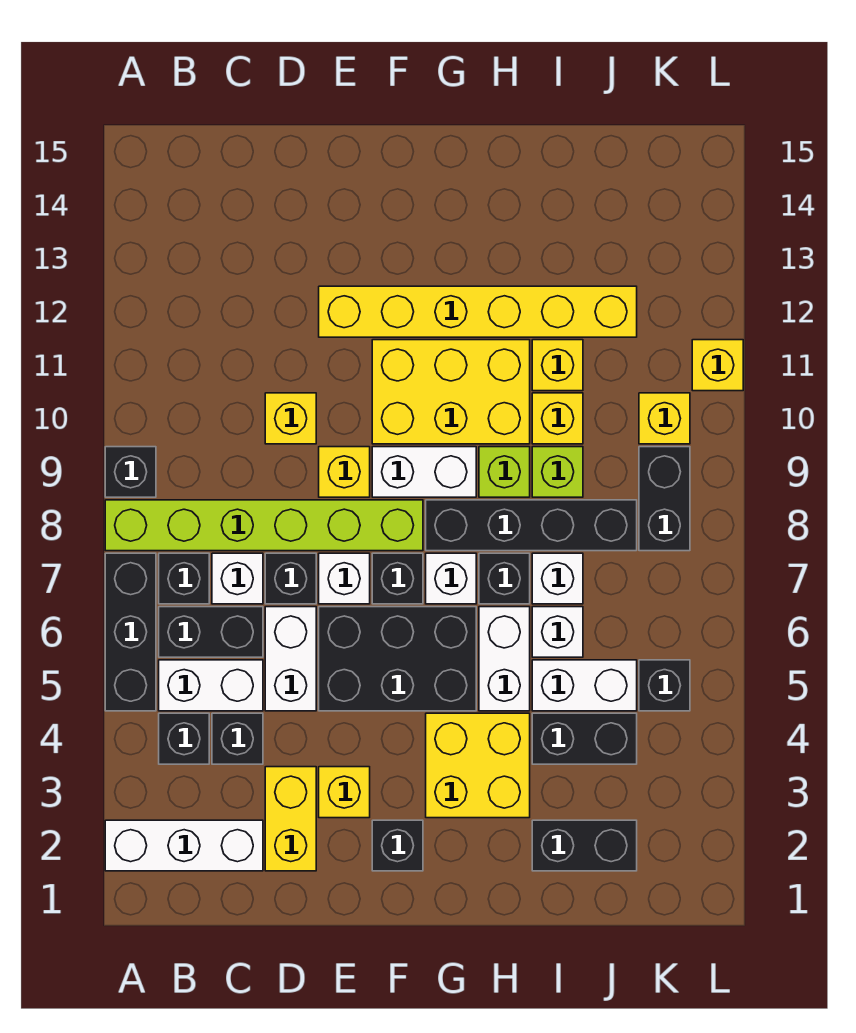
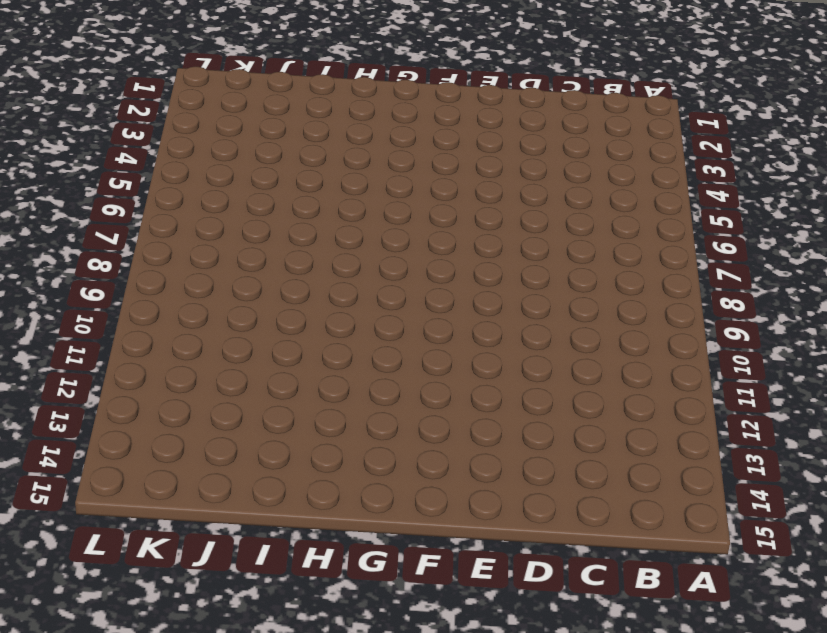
none -> white brick A2:C2 level 1
none -> black brick A5:A7 level 1
none -> lime brick A8:F8 level 1
none -> black brick A9 level 1

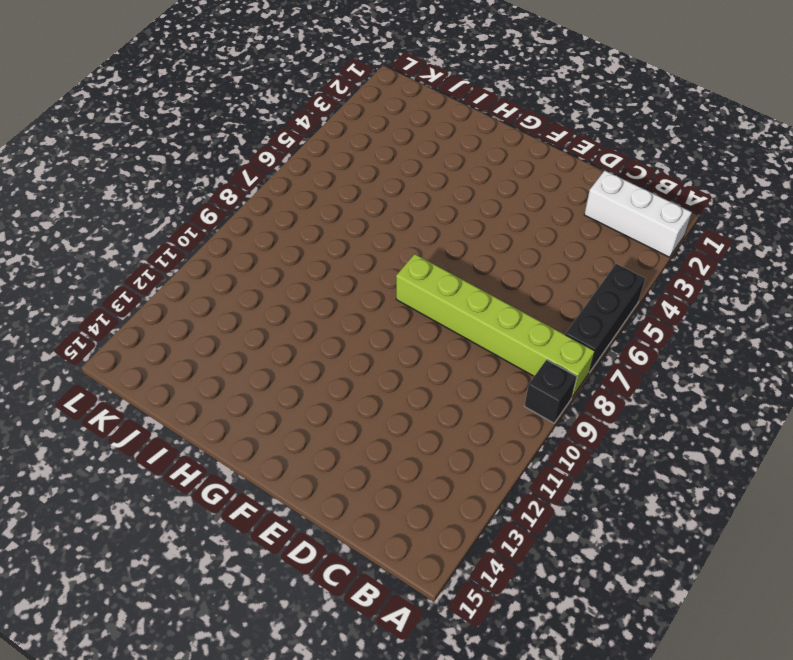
none -> black brick B4 level 1
none -> white brick B5:C5 level 1
none -> black brick B6:C6 level 1
none -> black brick B7 level 1

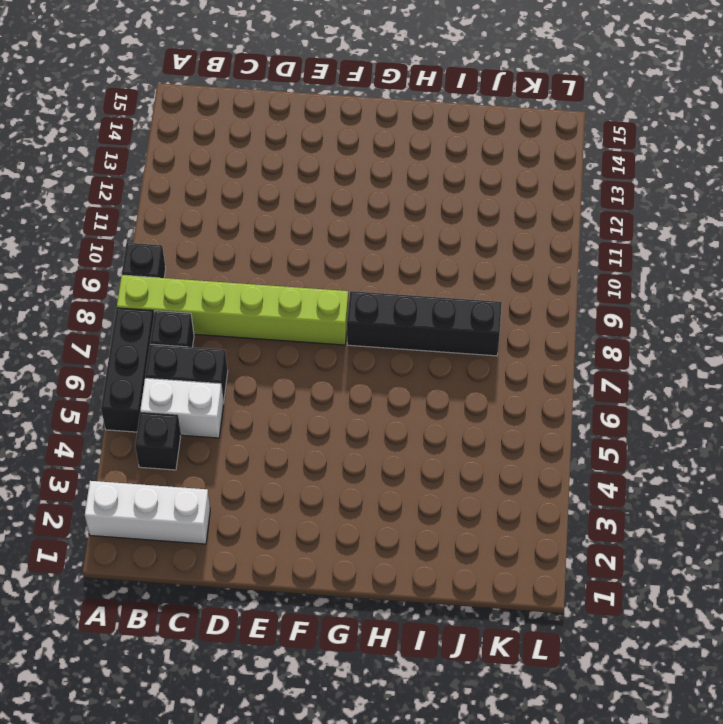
none -> black brick C4 level 1
none -> white brick C7 level 1
none -> yellow brick D2:D3 level 1
none -> white brick D5:D6 level 1

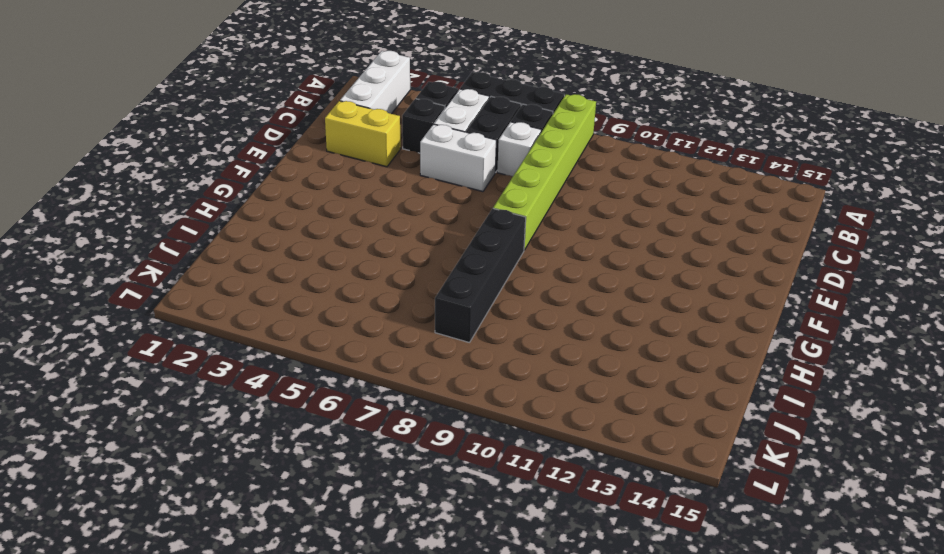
none -> black brick A9 level 1
none -> black brick D7 level 1
none -> yellow brick D10 level 1
none -> yellow brick E3 level 1

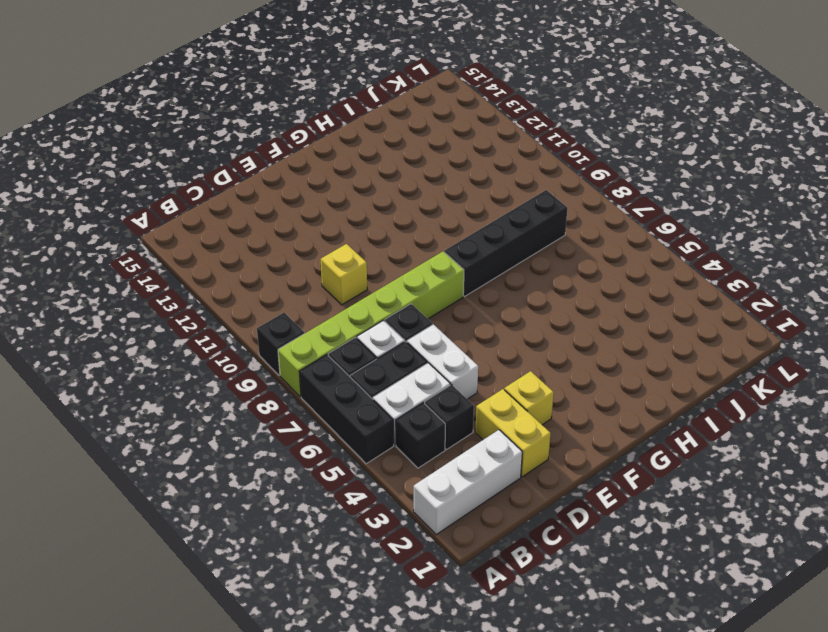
none -> black brick E5:G6 level 1
none -> white brick E7 level 1
none -> yellow brick E9 level 1
none -> yellow brick E12:J12 level 1

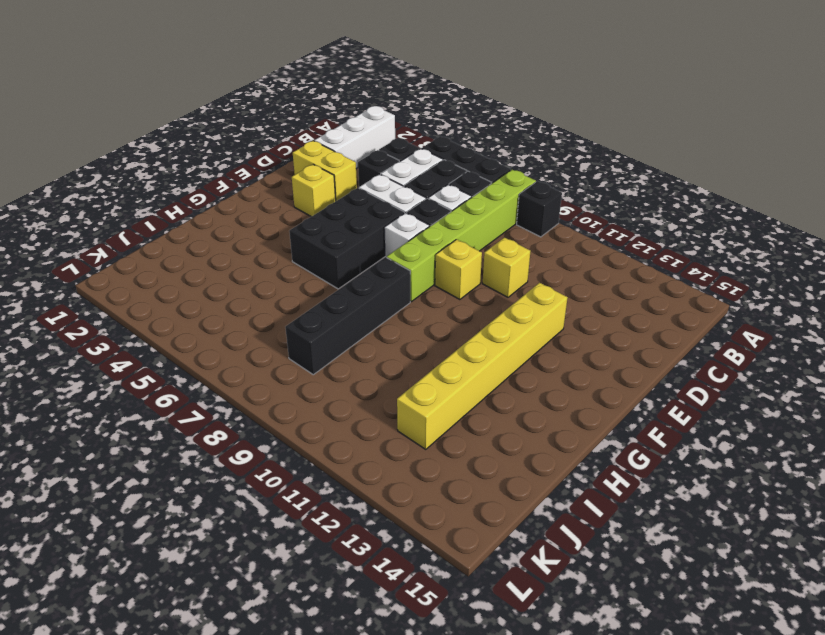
none -> black brick F2 level 1
none -> black brick F7 level 1
none -> white brick F9:G9 level 1
none -> yellow brick F10:H11 level 1

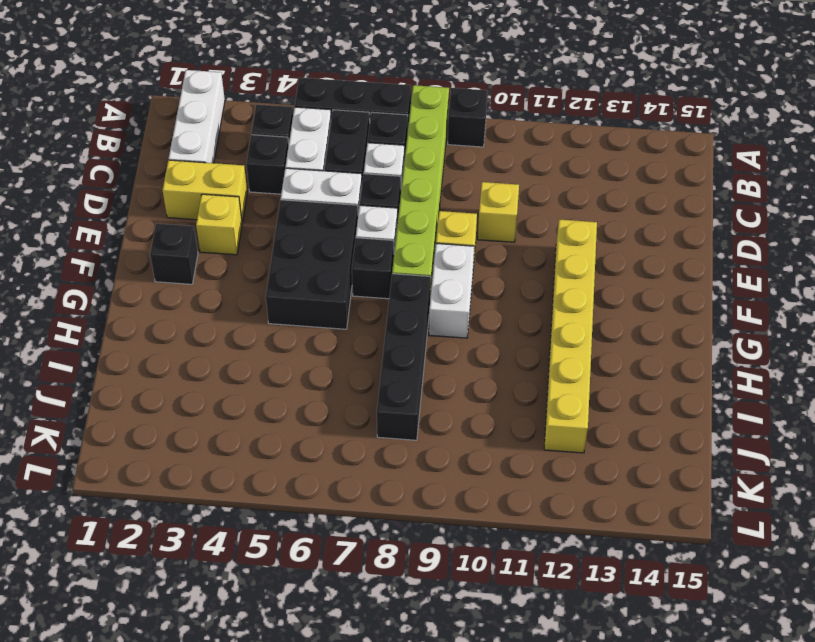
none -> yellow brick F10:H11 level 1
none -> yellow brick G3:H4 level 1
none -> white brick G7 level 1
none -> white brick H5:H6 level 1

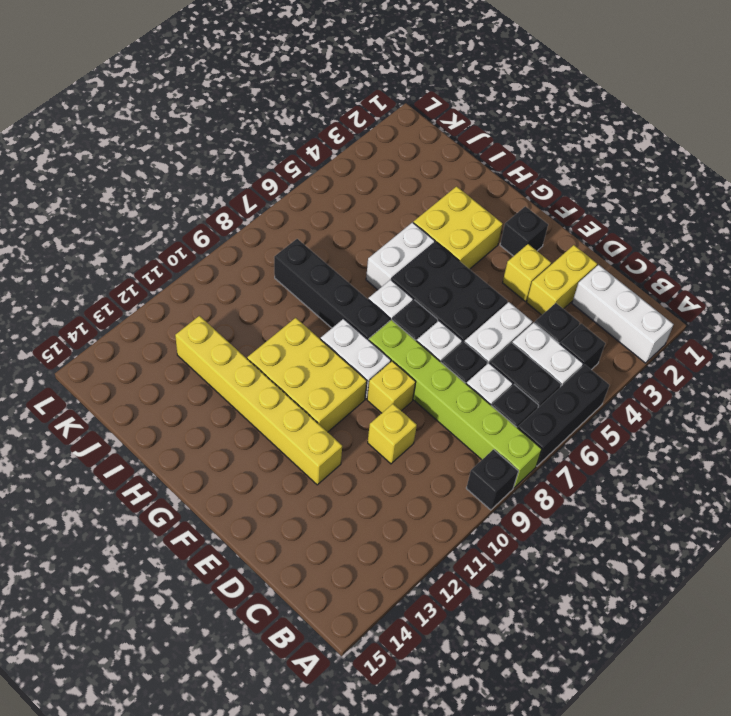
none -> black brick H7 level 1
none -> lime brick H9 level 1
none -> black brick I2:J2 level 1
none -> black brick I4:J4 level 1

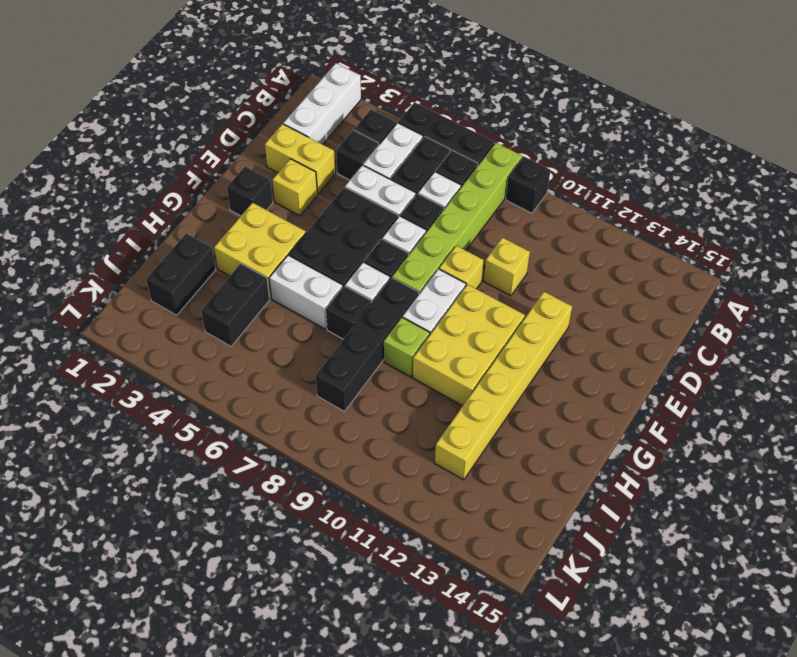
none -> white brick I5:J5 level 1
none -> white brick I6 level 1
none -> white brick I7 level 1
none -> lime brick I9 level 1

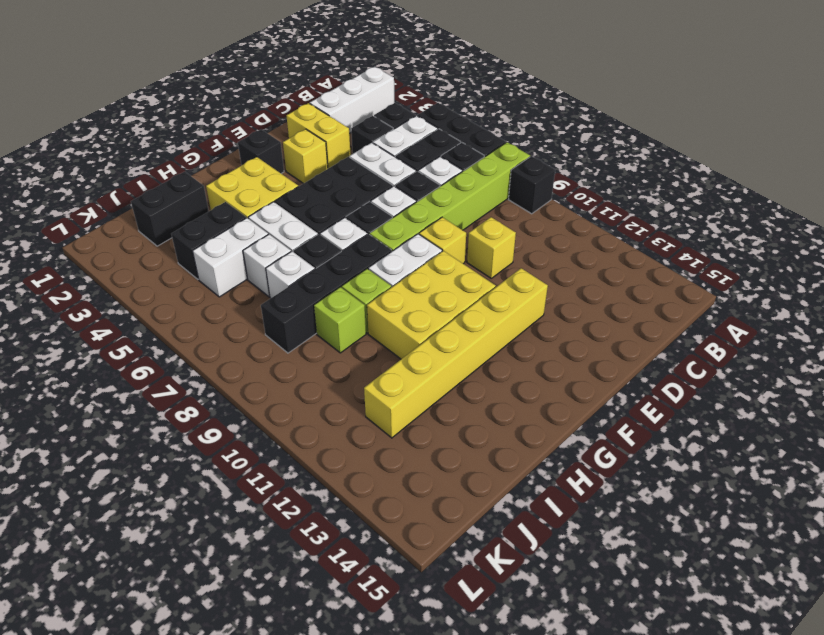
none -> yellow brick I10 level 1
none -> yellow brick I11 level 1
none -> black brick K5 level 1
none -> black brick K8:K9 level 1

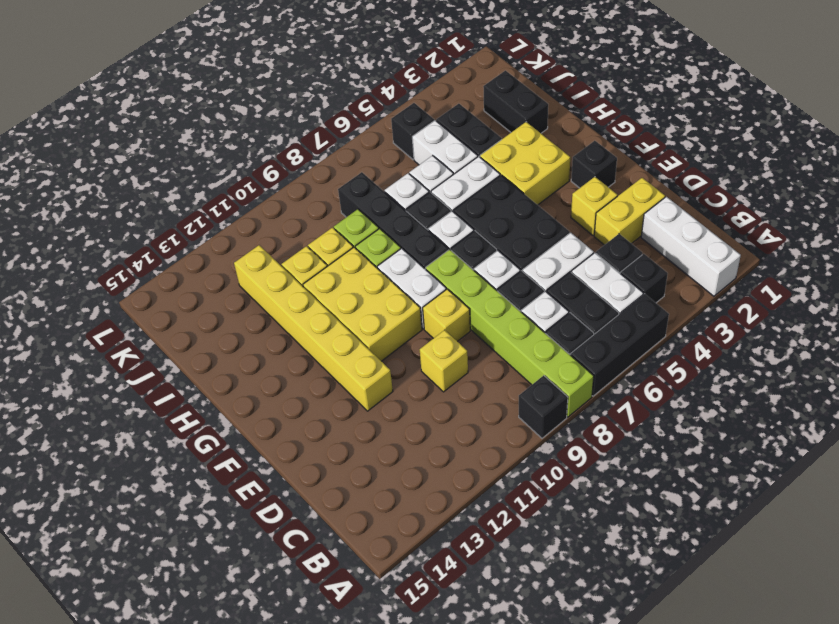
none -> black brick K8:K9 level 1
none -> yellow brick K10 level 1
none -> yellow brick L11 level 1

